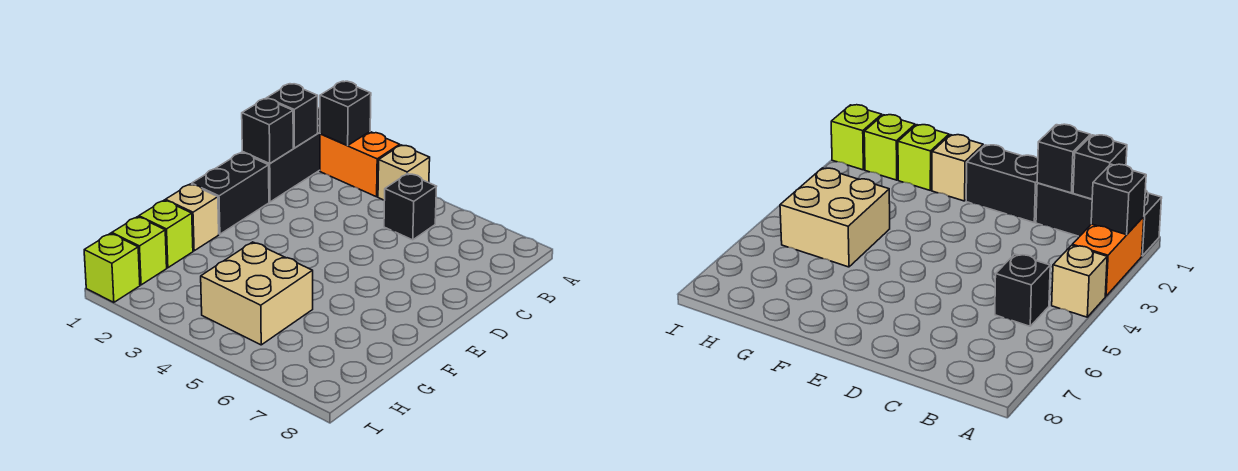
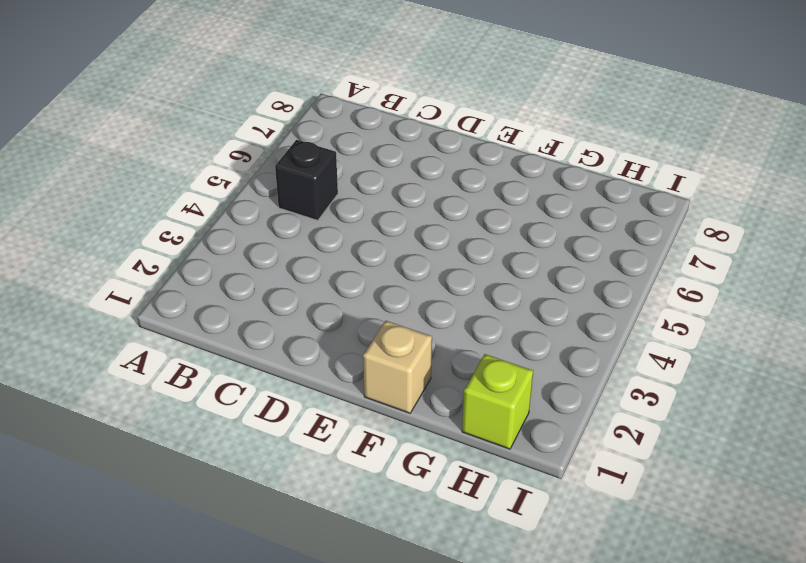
none -> black brick A1:C1 level 1
none -> orange brick A2:A3 level 1
none -> tan brick A4 level 1

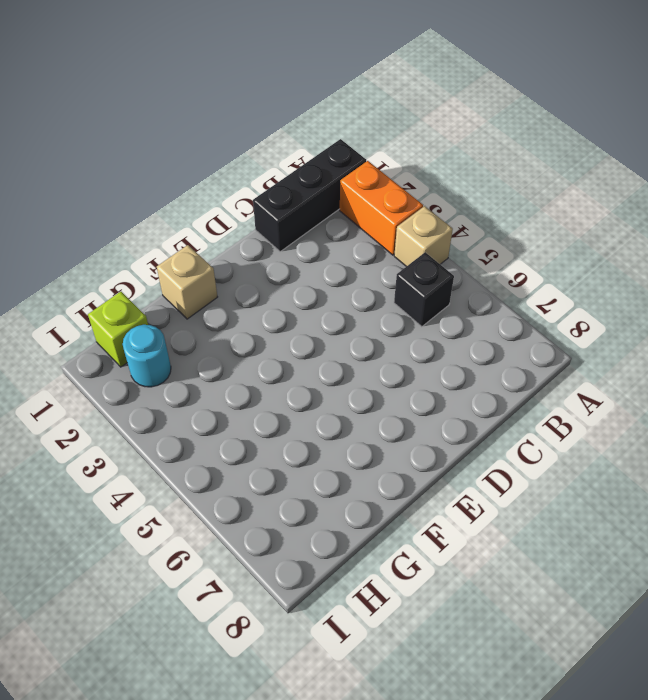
cyan round brick H2 level 1 -> none
none -> black brick D1:E1 level 1
none -> lime brick G1 level 1
none -> tan brick G4:H5 level 1

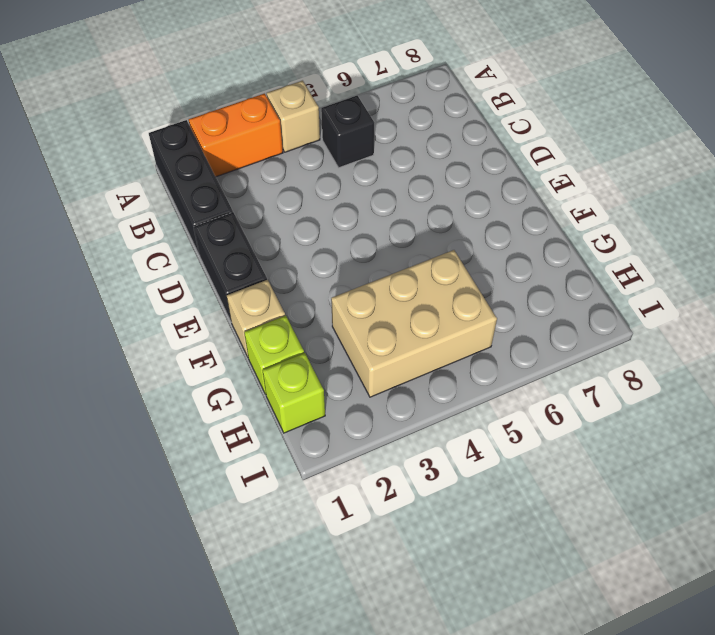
tan brick G3:H5 level 1 -> tan brick G4:H5 level 1
none -> lime brick I1 level 1
none -> black brick A2 level 2
none -> black brick B1 level 2

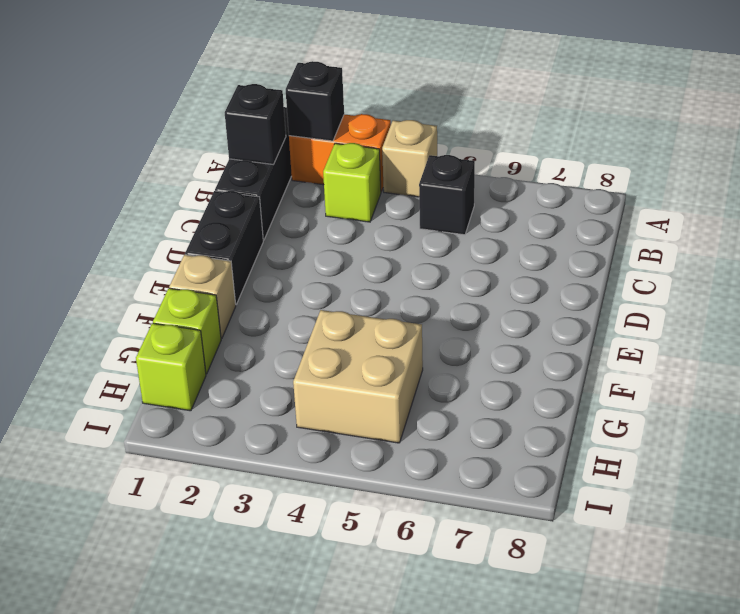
lime brick B3 level 1 -> lime brick I1 level 1
none -> black brick C1 level 2

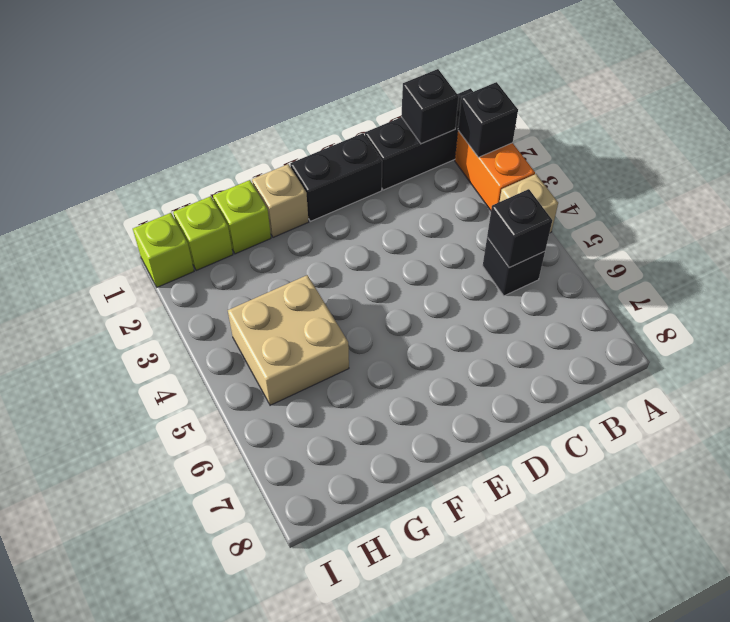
black brick B5 level 2 -> black brick C1 level 2

